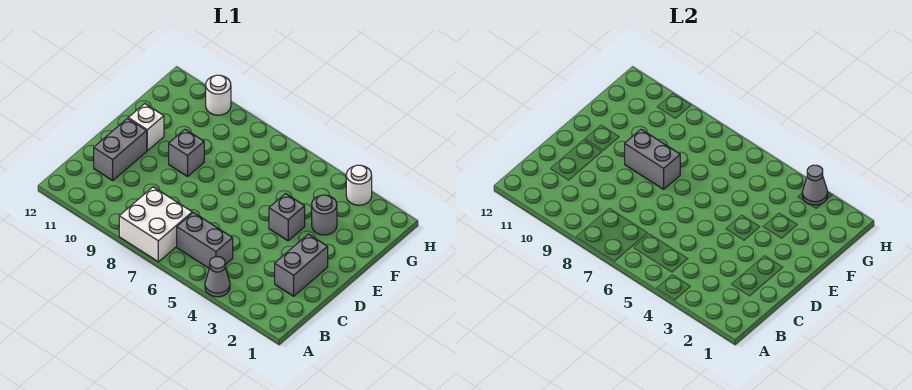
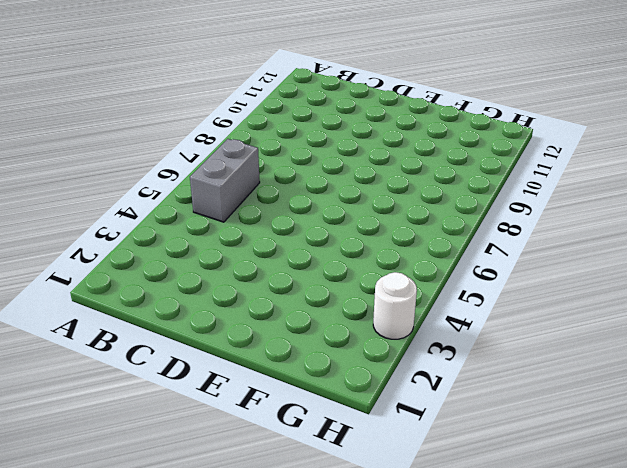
none -> grey cone A4 level 1
none -> white brick A7:B8 level 1
none -> grey brick C2:D2 level 1

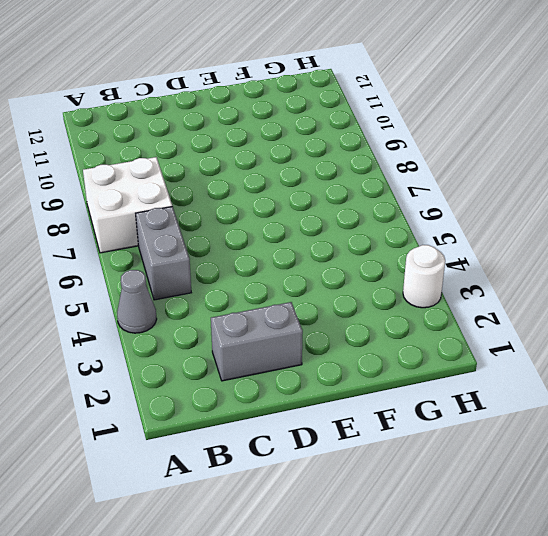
none -> grey brick C11:D11 level 1
none -> grey brick E4 level 1
none -> grey brick E9 level 1

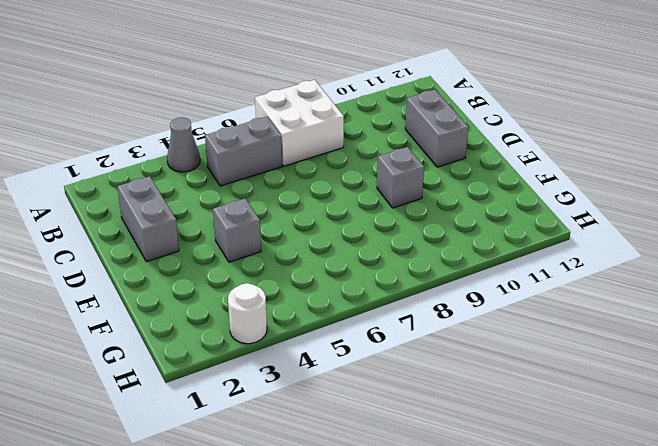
none -> white brick E11 level 1
none -> grey round brick F3 level 1
none -> white round brick H10 level 1

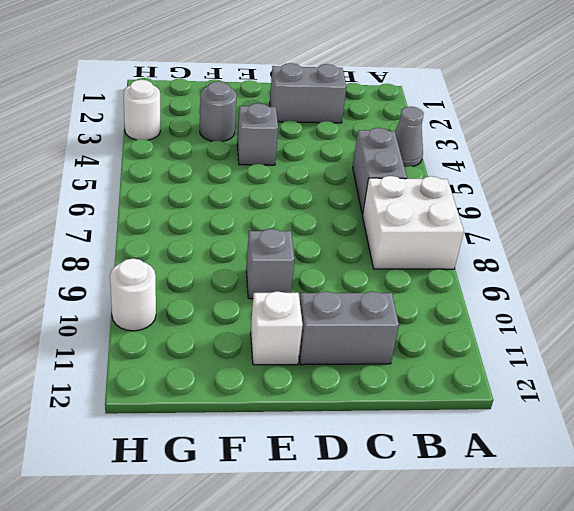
none -> grey brick E8:E9 level 2
none -> grey cone H3 level 2

